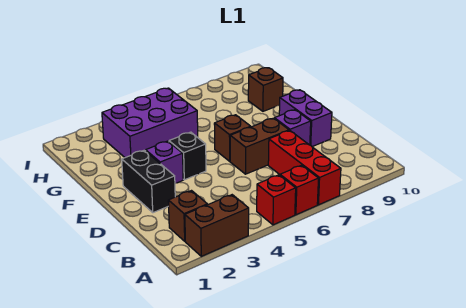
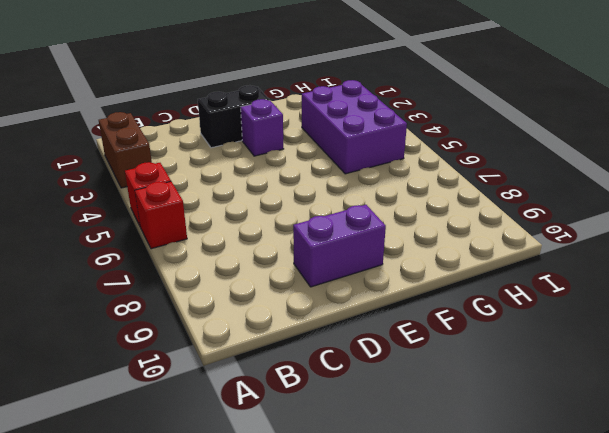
none -> red brick A7:C7 level 1
none -> brown brick B2 level 1
none -> brown brick D6:D7 level 1

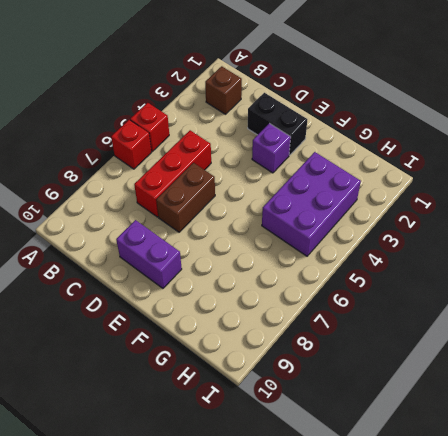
red brick C5:C7 level 1 -> red brick A7:C7 level 1
none -> brown brick A2:A3 level 1
none -> purple brick D8 level 1
none -> black brick E4 level 1

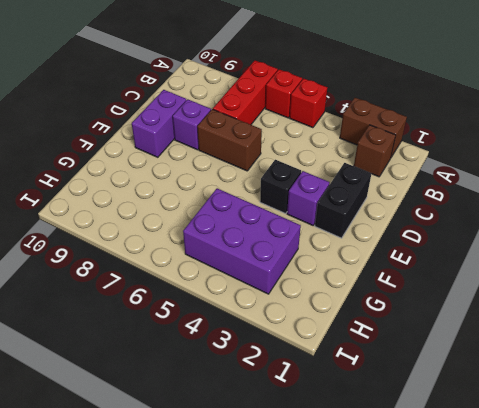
none -> brown brick E6 level 1
none -> brown brick G9 level 1

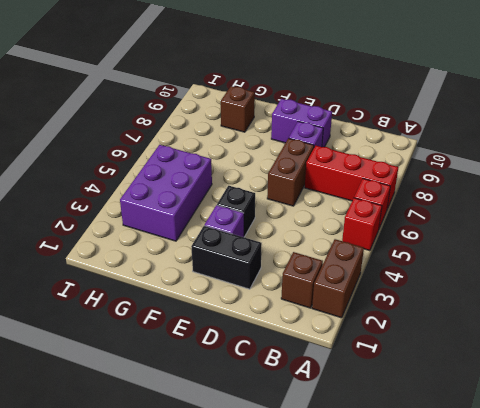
none -> brown brick E6 level 1

